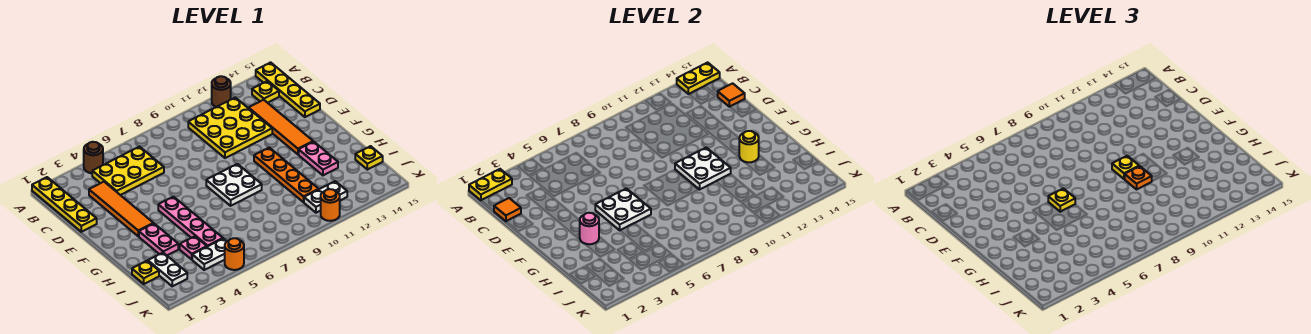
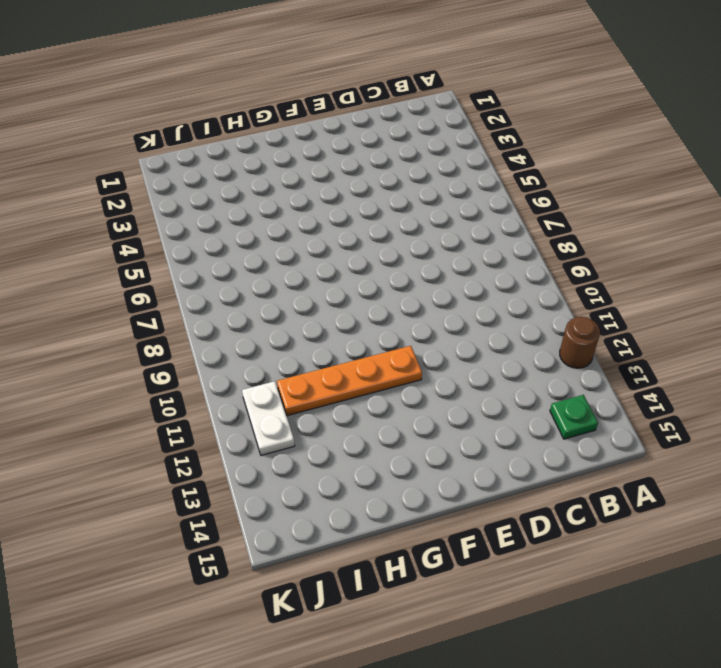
green plate B14 level 1 -> yellow plate B14 level 1
none -> yellow plate A1:D1 level 1
none -> brown round brick A4 level 1
none -> yellow plate A15:D15 level 1
none -> yellow plate B4:C6 level 1

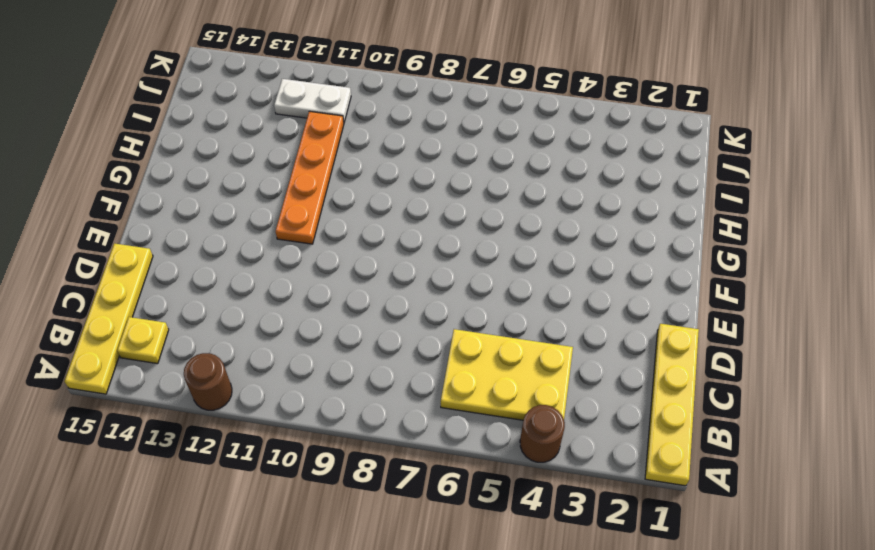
none -> yellow plate B10:D12 level 1
none -> orange tile C3:F3 level 1
none -> orange tile C13:F13 level 1
none -> pink plate F5:I5 level 1

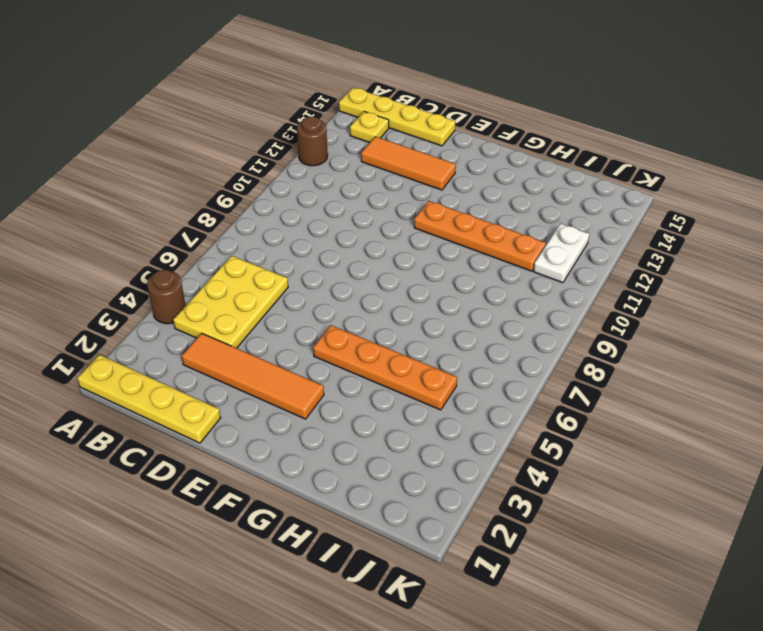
orange tile C13:E13 level 1 -> orange tile C13:F13 level 1
orange plate F5:I5 level 1 -> pink plate F5:I5 level 1
none -> yellow plate B10:D12 level 1
none -> white plate F8:G9 level 1
none -> pink plate G3:H3 level 1
none -> pink plate G13:H13 level 1

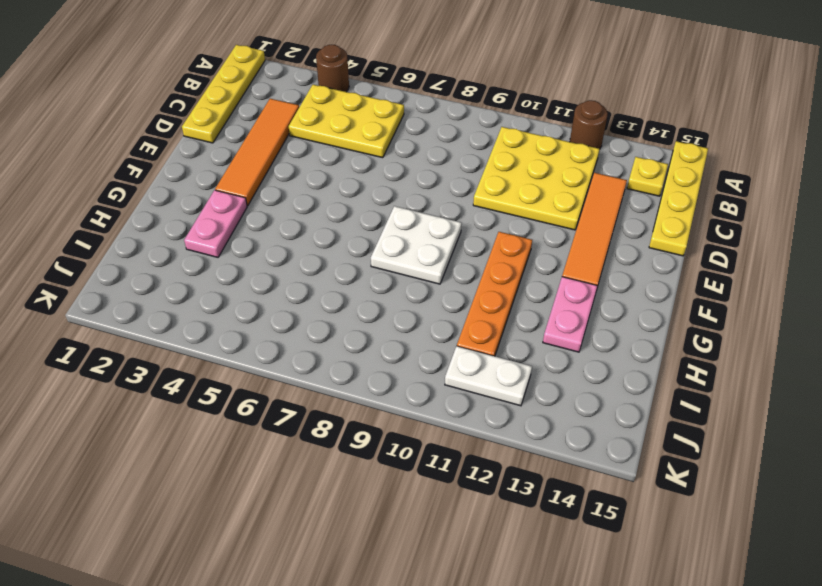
none -> pink plate F5:I5 level 1
none -> yellow plate I1 level 1
none -> white plate I2:J2 level 1
none -> pink plate I4 level 1

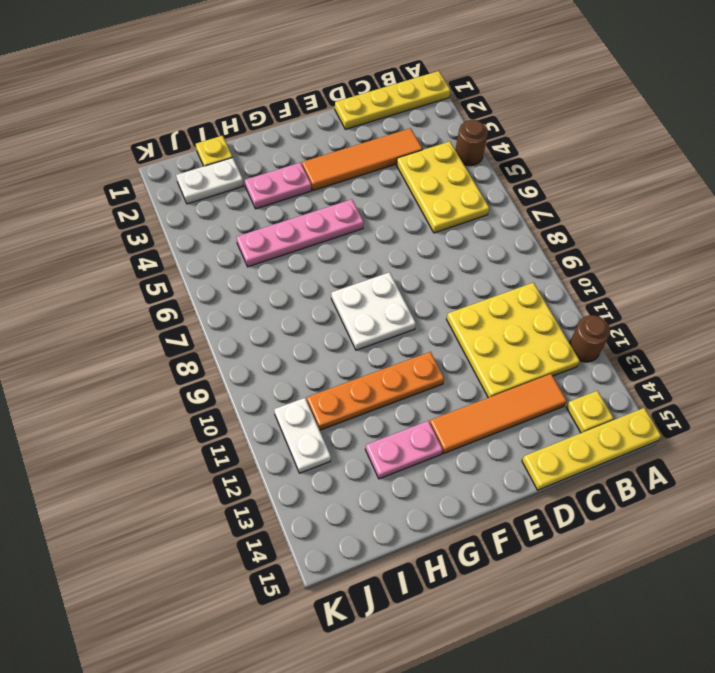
none -> pink plate I4 level 1
none -> yellow plate I15 level 1
none -> white plate J4:J5 level 1
none -> orange round brick K5 level 1

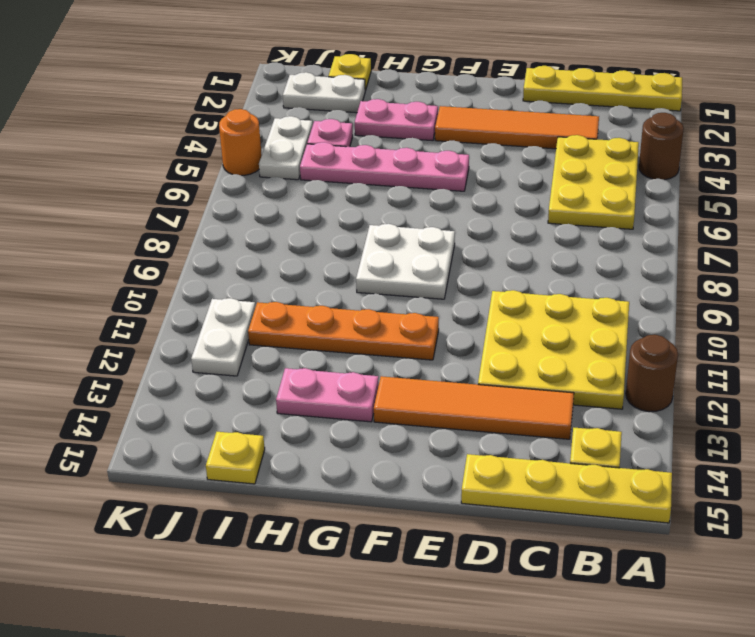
none -> orange round brick K11 level 1
none -> yellow plate A1:A2 level 2
none -> yellow plate A14:A15 level 2
none -> orange tile C1 level 2

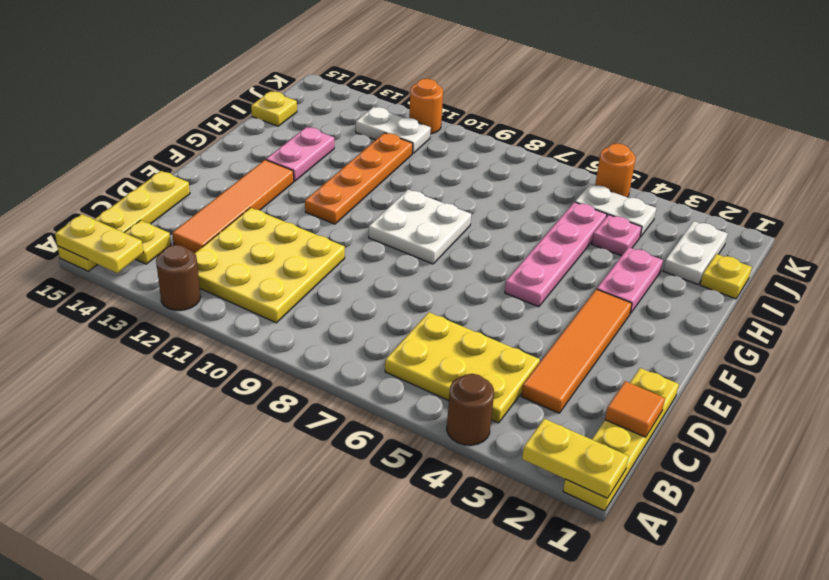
none -> orange tile C15 level 2
none -> white plate F5:G6 level 2
none -> white plate F10:G11 level 2
none -> pink round brick G3 level 2

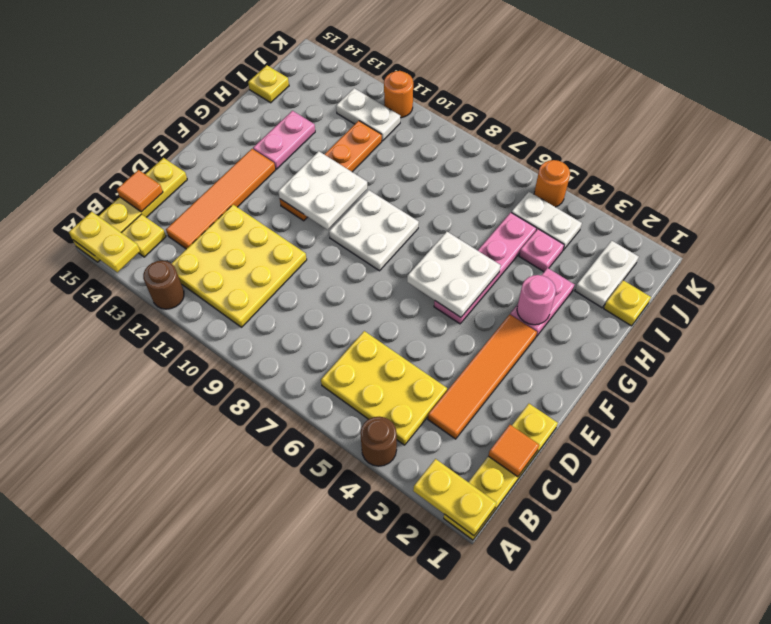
none -> yellow round brick G13 level 2
none -> yellow plate F6 level 3
none -> yellow plate F10 level 3
none -> orange plate G10 level 3

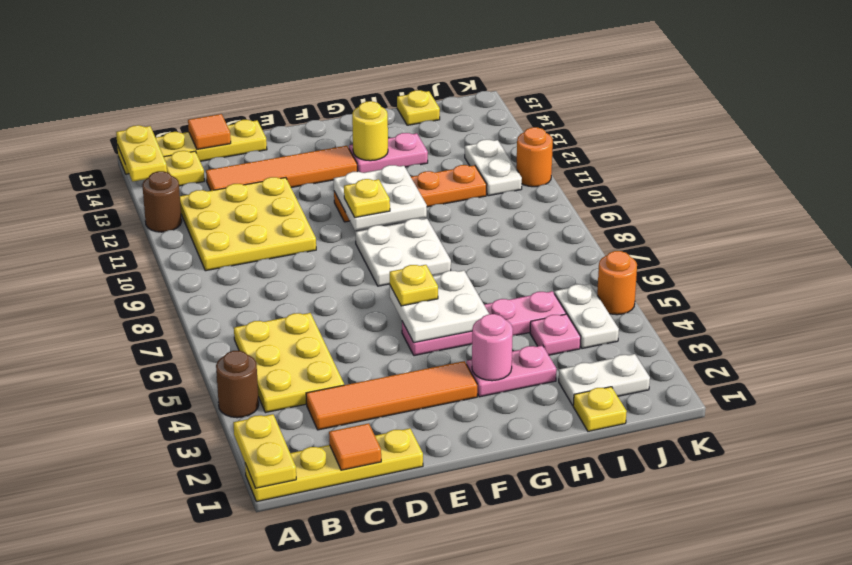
none -> orange plate G10 level 3

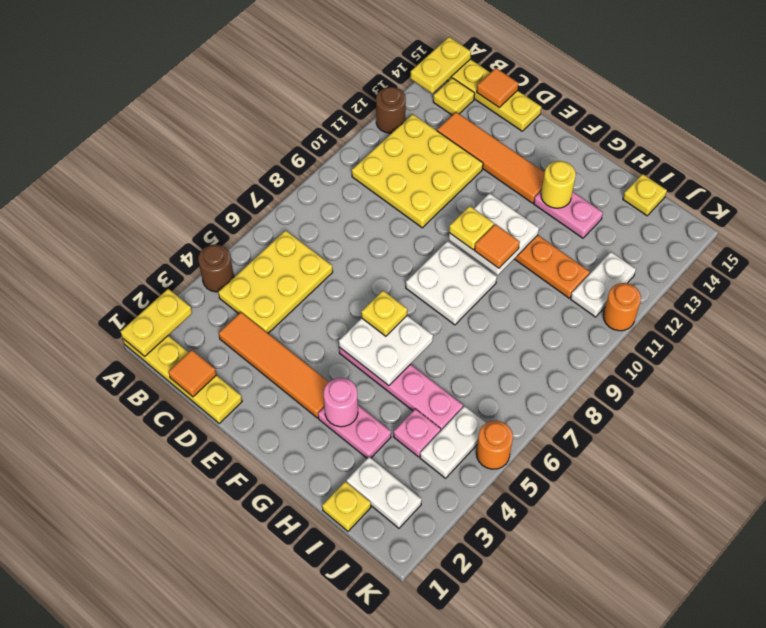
orange tile G10 level 3 -> orange plate G10 level 3

